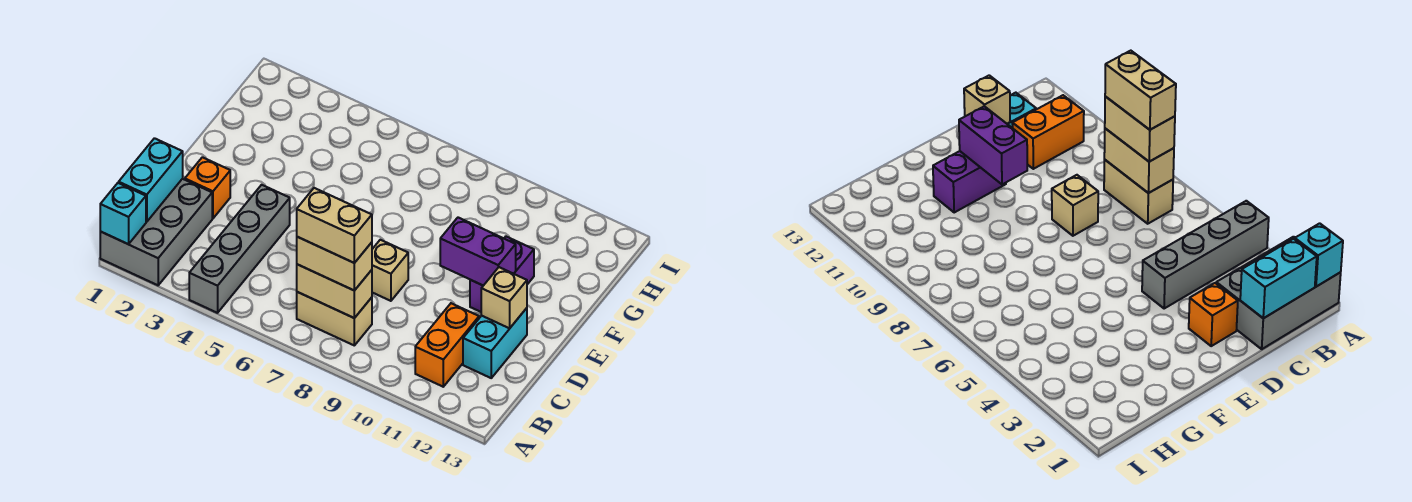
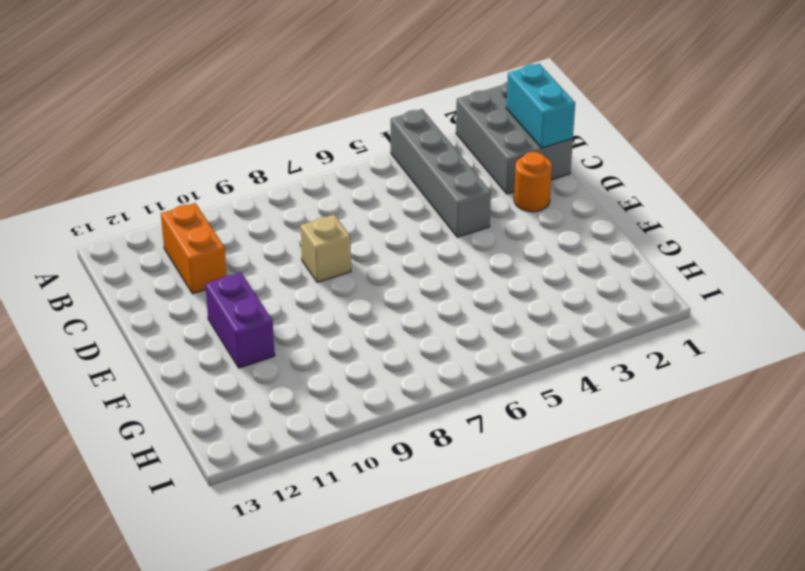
orange round brick D2 level 1 -> orange brick D2 level 1
none -> tan brick B7:B8 level 1
none -> cyan brick C12:D12 level 1
none -> cyan brick A1 level 2

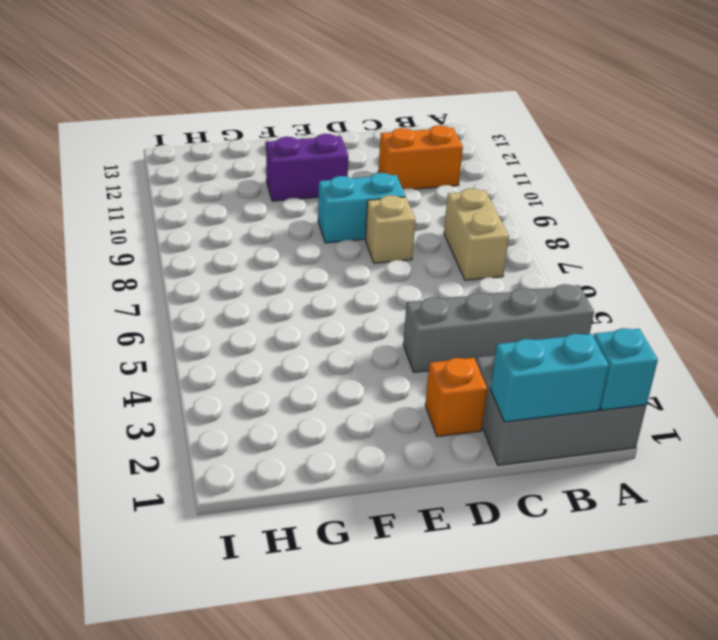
cyan brick D9:E9 level 1 -> cyan brick C12:D12 level 1
none -> tan brick B7:B8 level 2
none -> tan brick D12 level 2
none -> purple brick E10:E11 level 2

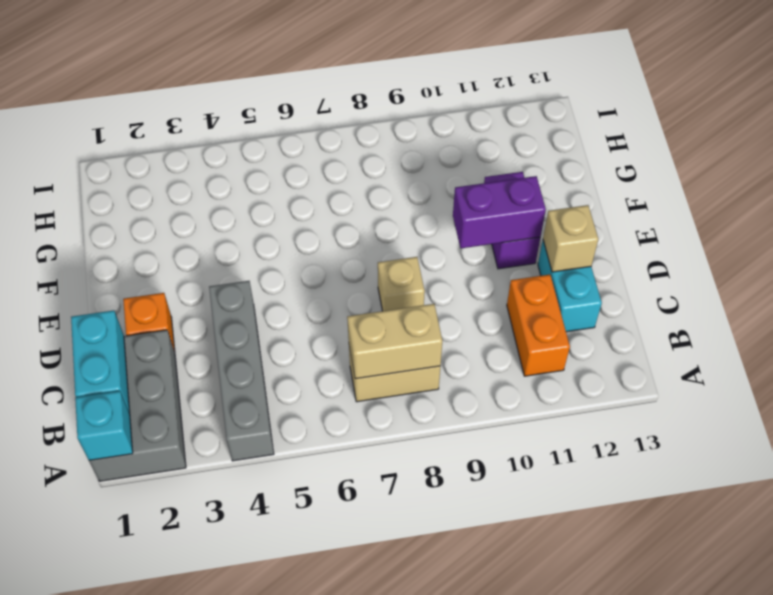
none -> tan brick B7:B8 level 3
none -> tan brick B7:B8 level 4

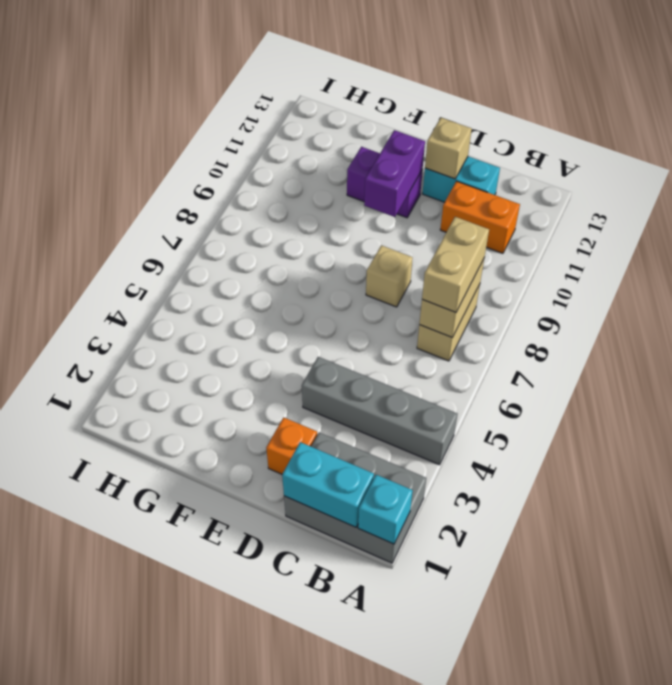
none -> tan brick B7:B8 level 4

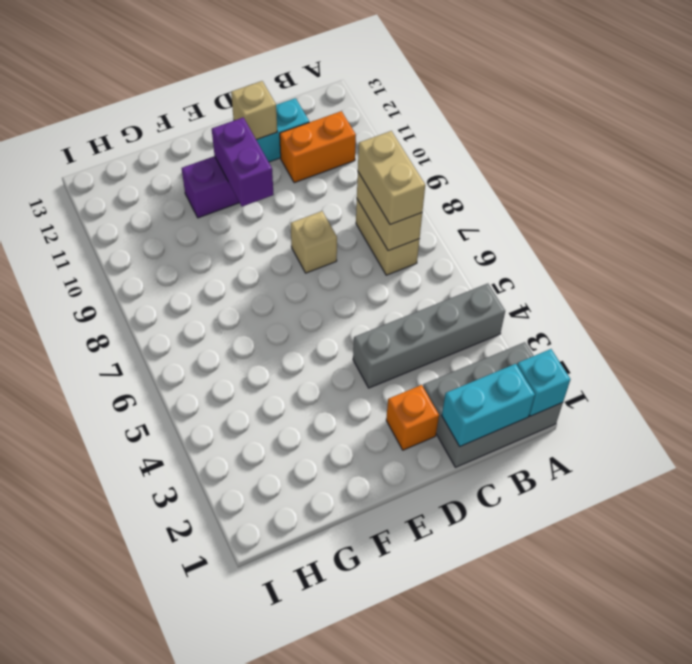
none -> tan brick B7:B8 level 4

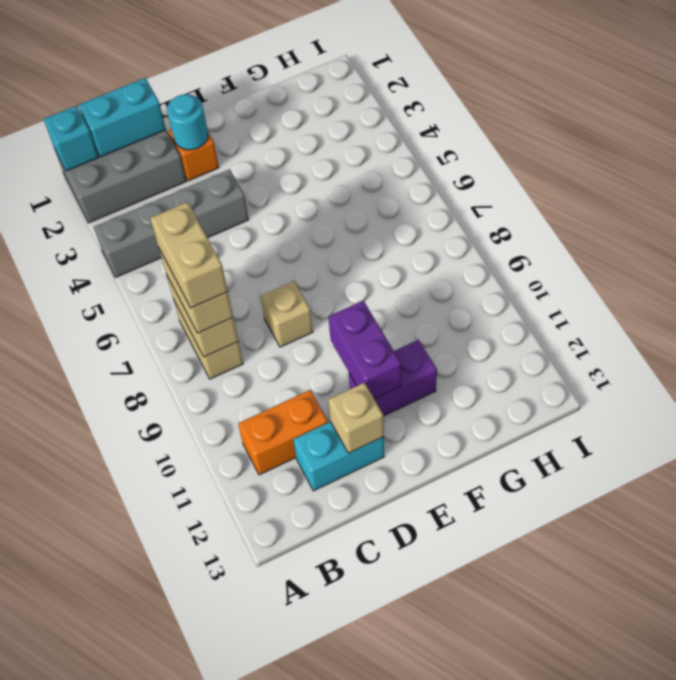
cyan round brick D2 level 2 -> none

